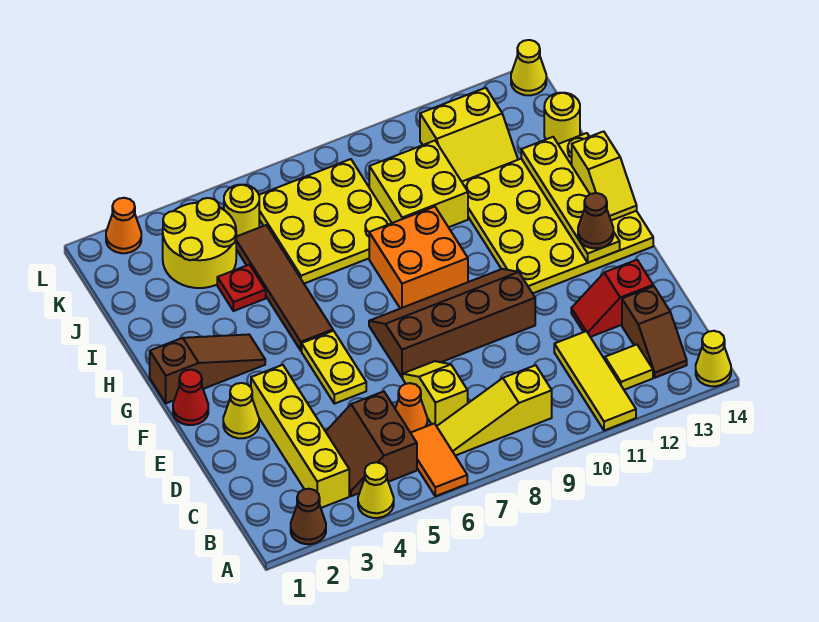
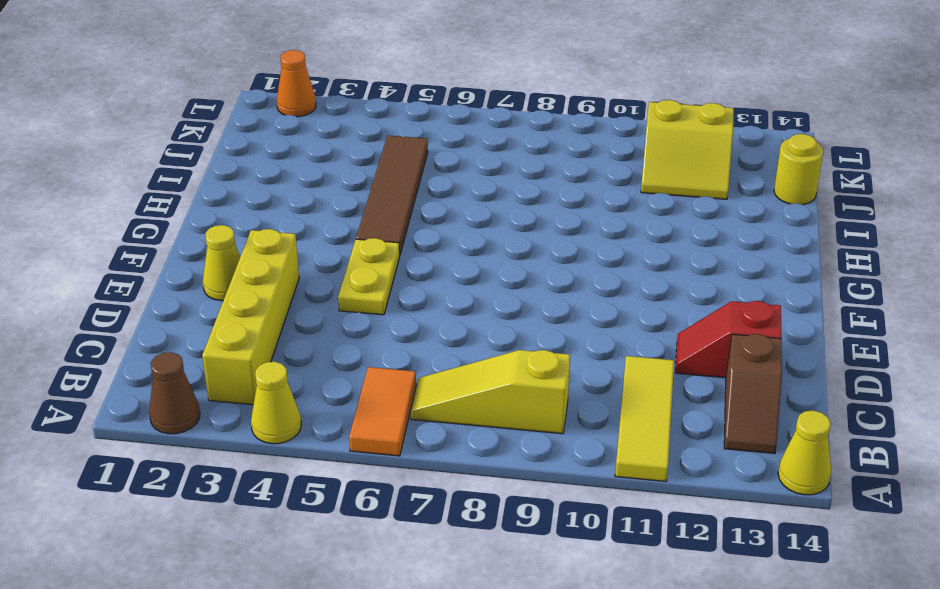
none -> brown slope B4:C5 level 1 top 5
none -> yellow tile B12 level 1
none -> orange cone C6 level 1
none -> yellow slope C7:D7 level 1 top C

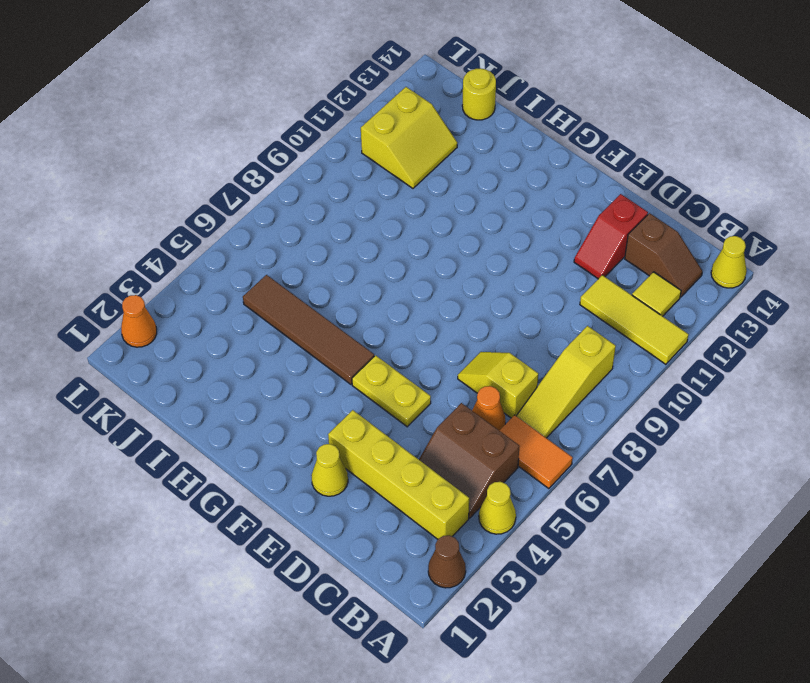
none -> brown slope E7:F10 level 1 top E
none -> red cone F1 level 1
none -> yellow plate F11:I14 level 1
none -> brown slope G1:G3 level 1 top 1

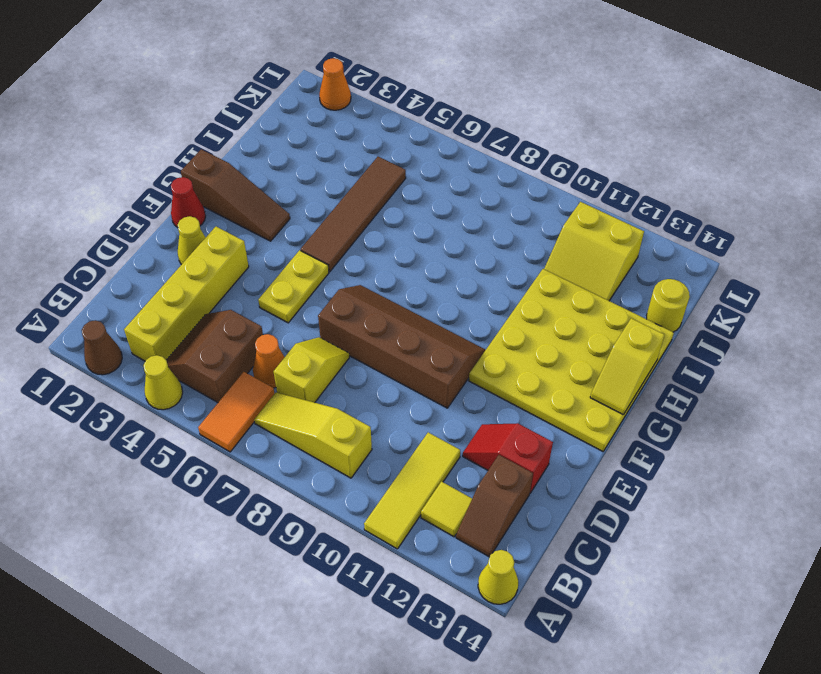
none -> orange brick G8:H9 level 1
none -> red plate I4 level 1
none -> yellow plate I6:K8 level 1
none -> yellow brick I9:J10 level 1

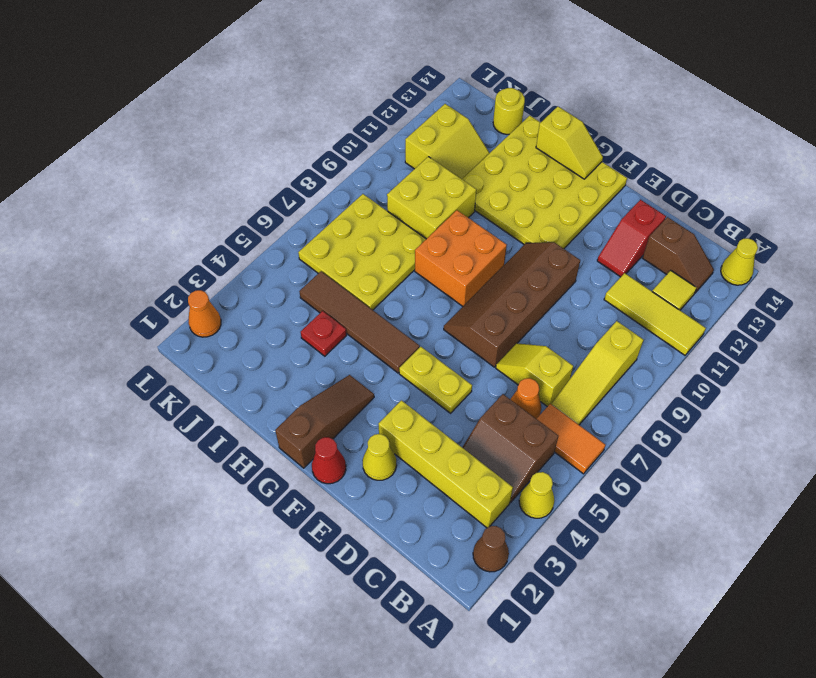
none -> yellow round brick J3:K4 level 1
none -> yellow round brick K5 level 1
none -> yellow cone L14 level 1
none -> yellow plate F13:I13 level 2

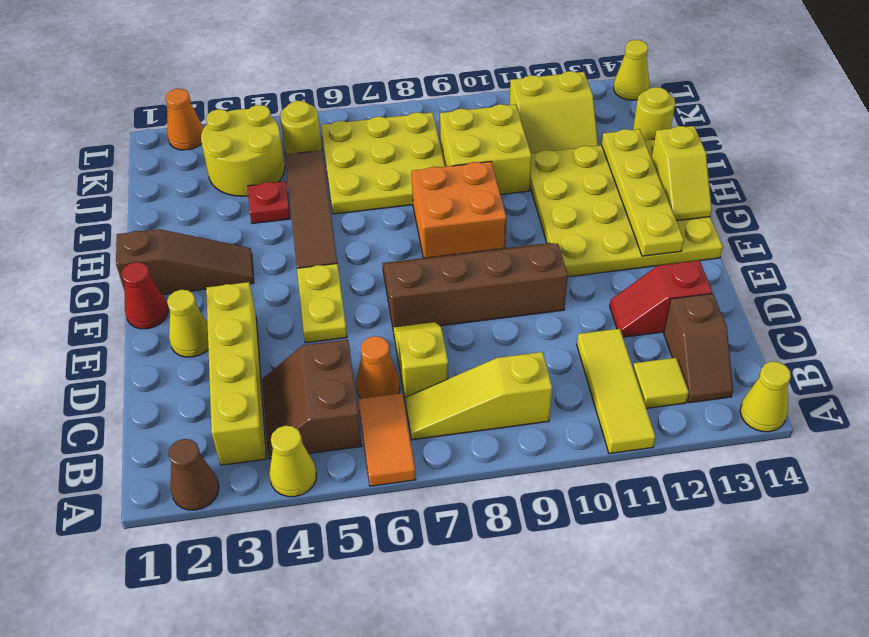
none -> brown cone F13 level 3

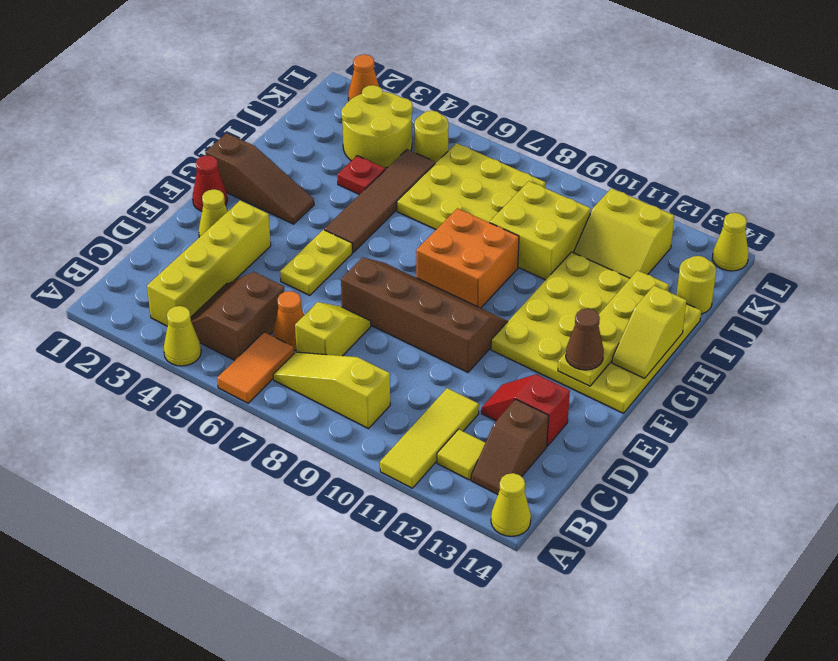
none -> brown cone A2 level 1

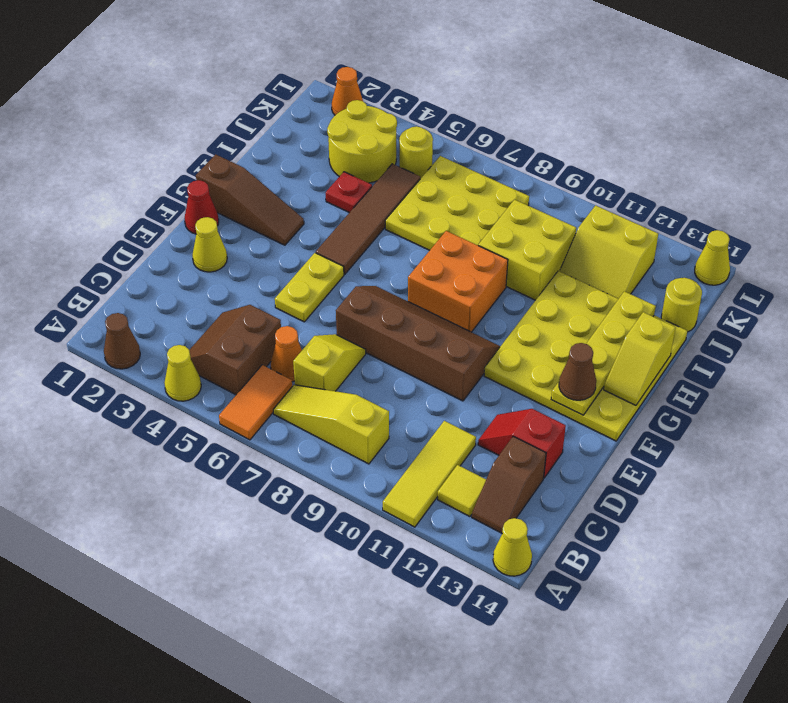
none -> yellow brick B3:E3 level 1

